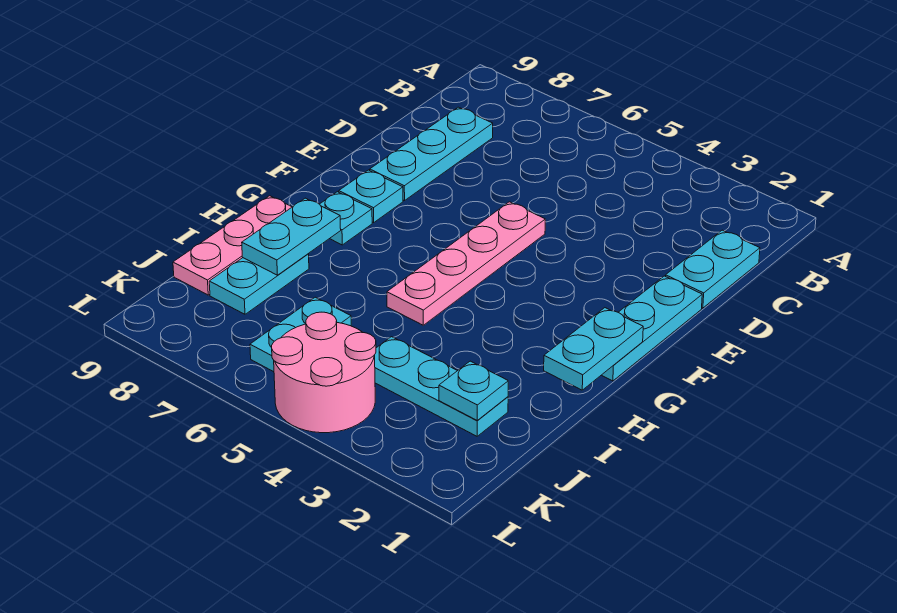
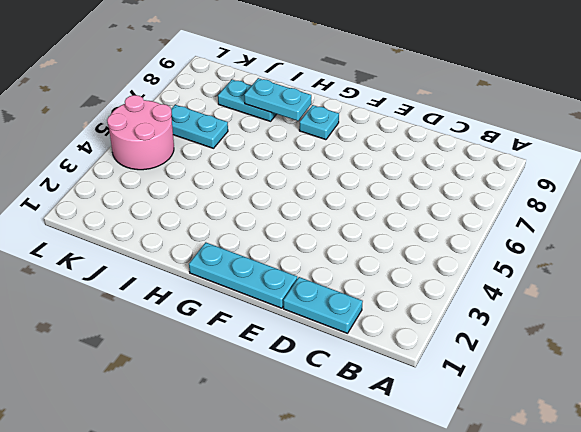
none -> cyan plate C8:E8 level 1
none -> pink plate E5:H5 level 1
none -> cyan plate F8 level 1

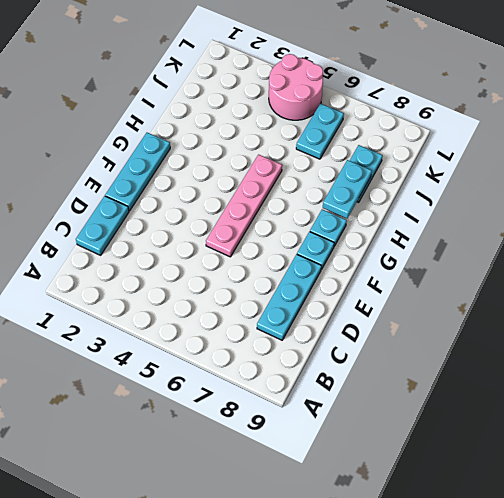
none -> pink plate H9:J9 level 1
none -> cyan plate J2:J4 level 1
none -> cyan plate G1:H1 level 2

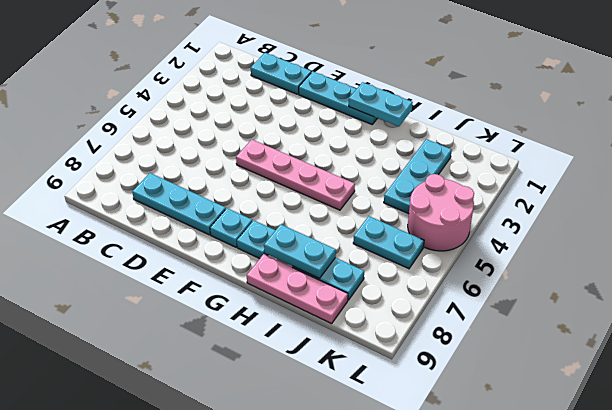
none -> cyan plate J2 level 2

